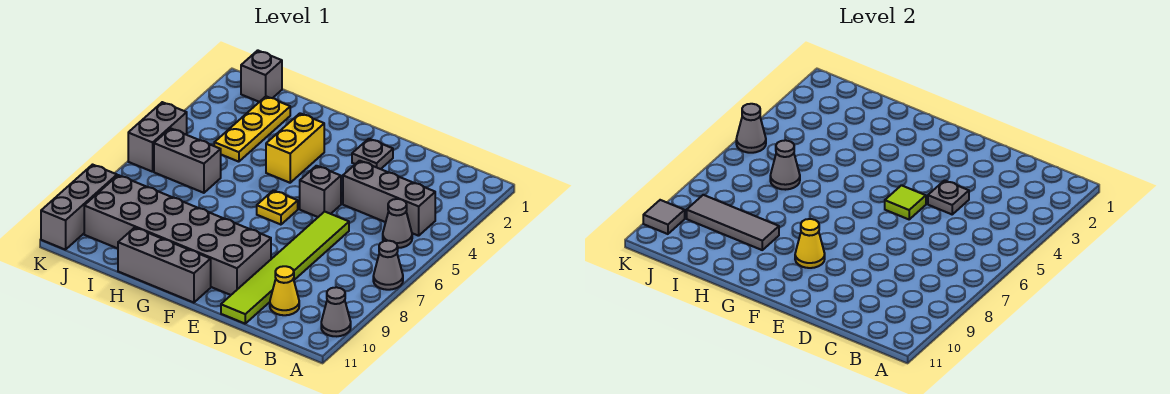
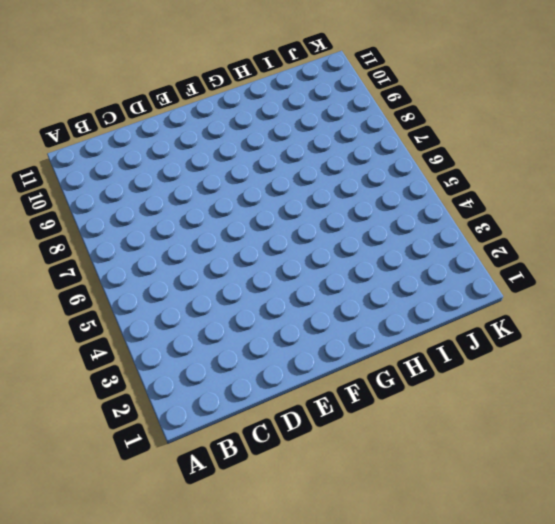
none -> grey cone A7 level 1
none -> grey cone A10 level 1
none -> grey brick B4:D4 level 1

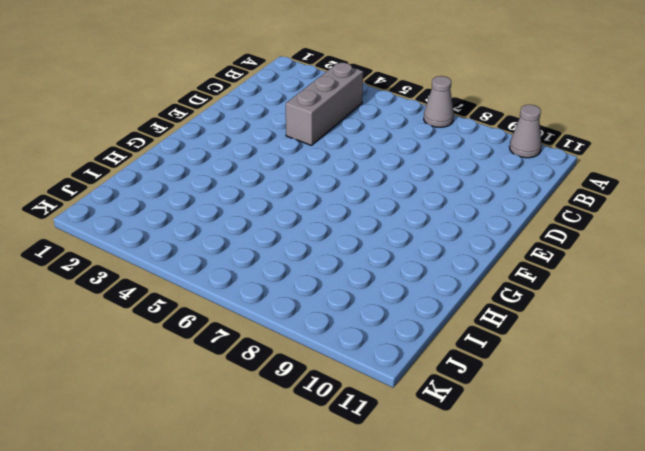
none -> grey cone B5 level 1
none -> yellow cone C10 level 1
none -> lime tile D6:D11 level 1

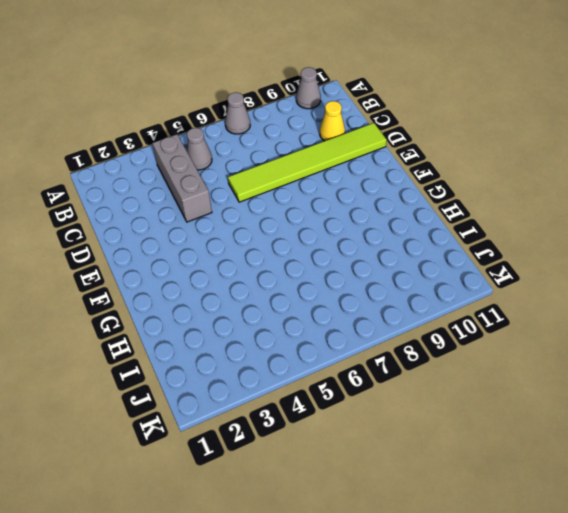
none -> grey plate E2 level 1
none -> grey brick E5 level 1
none -> grey brick E9:J10 level 1

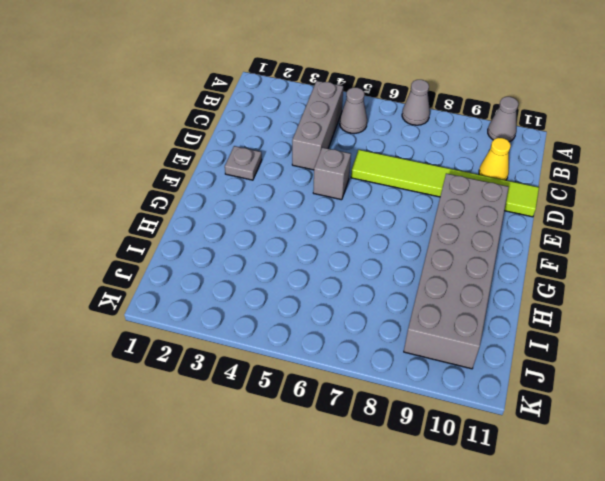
none -> yellow plate F6 level 1
none -> grey brick F11:H11 level 1
none -> yellow brick G3:G4 level 1

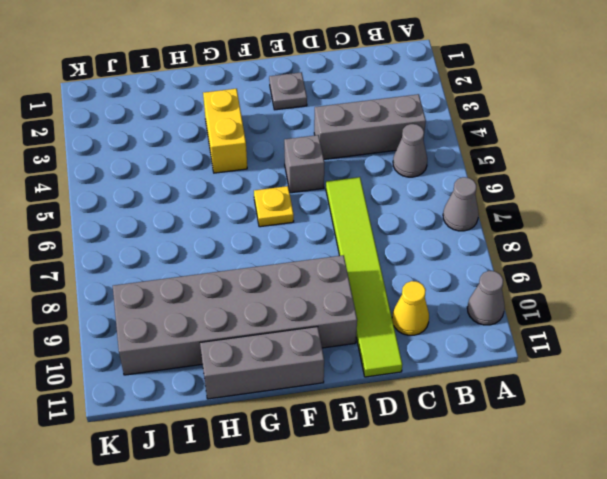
none -> yellow plate I2:I4 level 1
none -> grey brick I6:J6 level 1
none -> grey brick J1 level 1

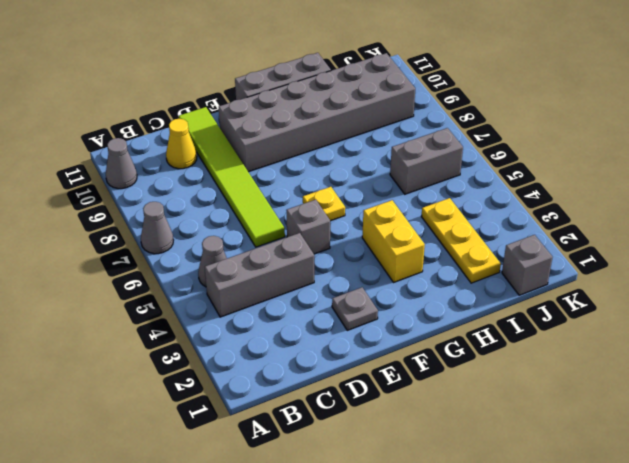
none -> grey brick K5:K6 level 1
none -> grey brick K9:K11 level 1
none -> grey plate D4 level 2

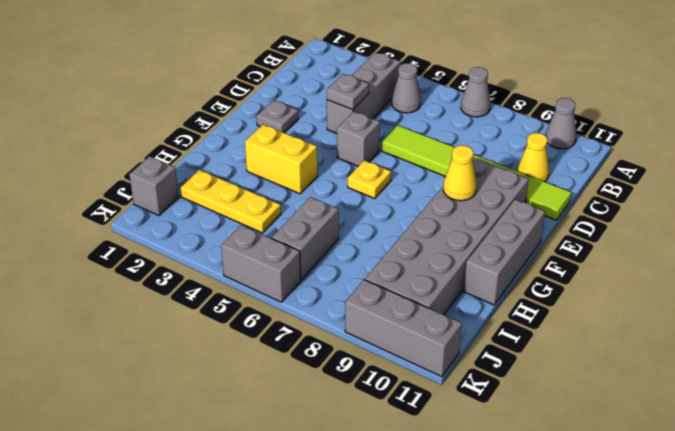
none -> lime tile E5 level 2
none -> grey tile H9:J9 level 2
none -> grey cone I6 level 2

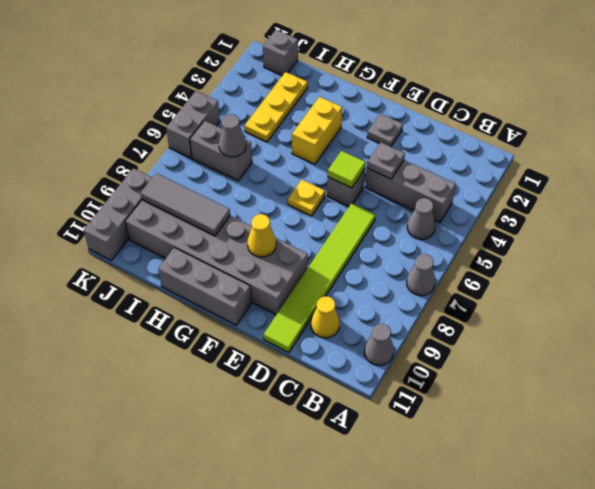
none -> grey cone K5 level 2
none -> grey tile K10 level 2

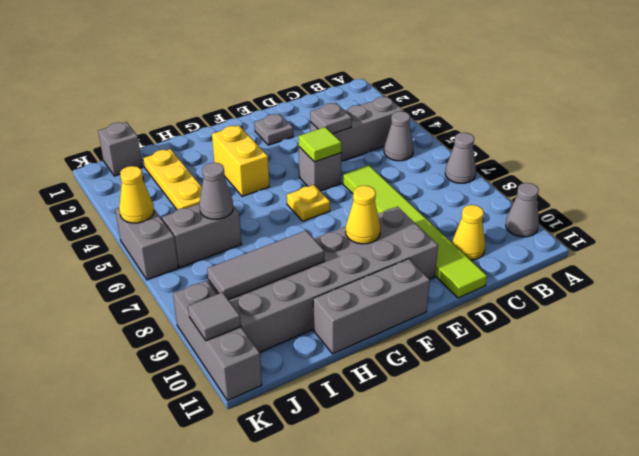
yellow cone K5 level 2 -> grey cone K5 level 2

